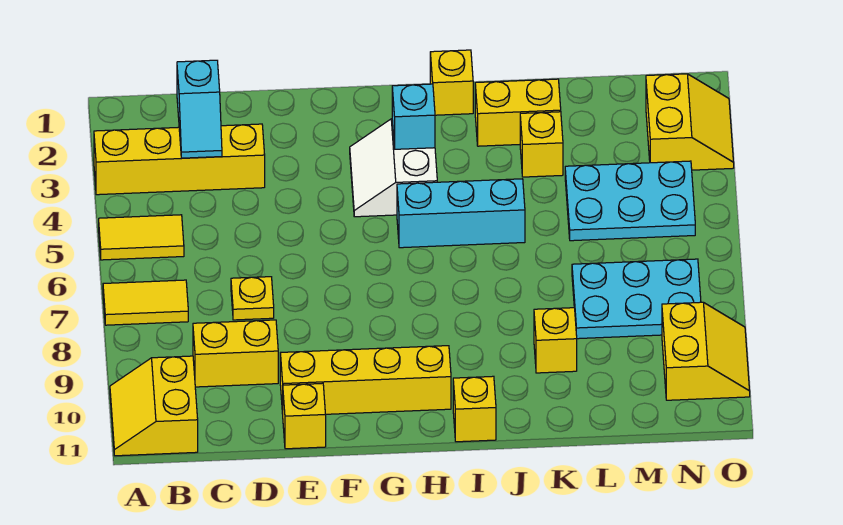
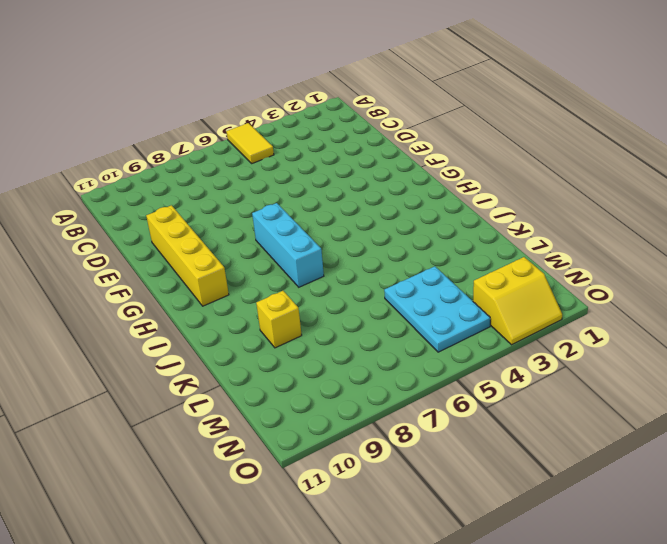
cyan brick G7:I7 level 1 -> cyan brick H5:J5 level 1
none -> yellow brick A3:D3 level 1
none -> yellow tile A7:B7 level 1
none -> yellow slope A10:B11 level 1 top B

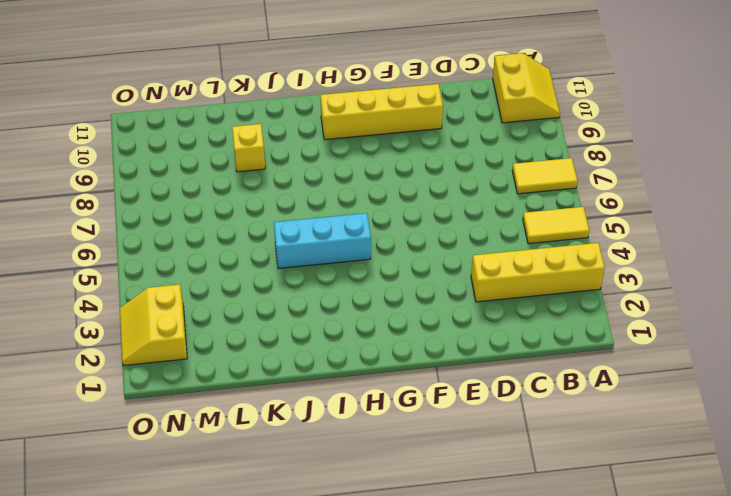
none -> yellow brick C9:D9 level 1
none -> yellow plate D7 level 1
none -> yellow brick E11 level 1

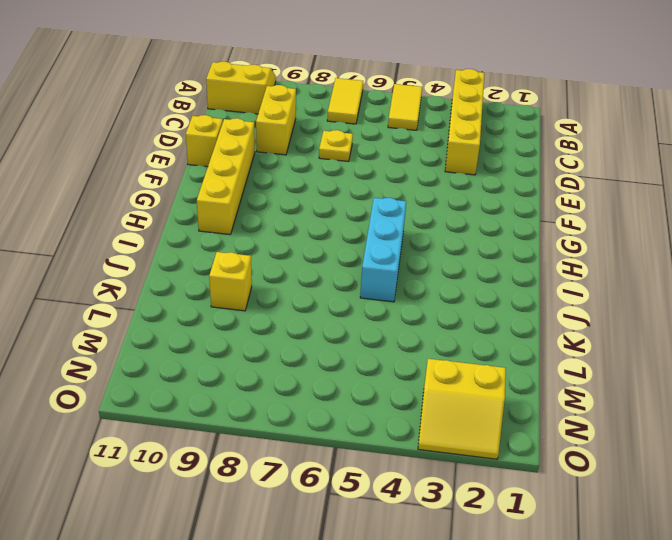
none -> white slope G3:H4 level 1 top H
none -> yellow brick I1 level 1
none -> yellow brick I11 level 1

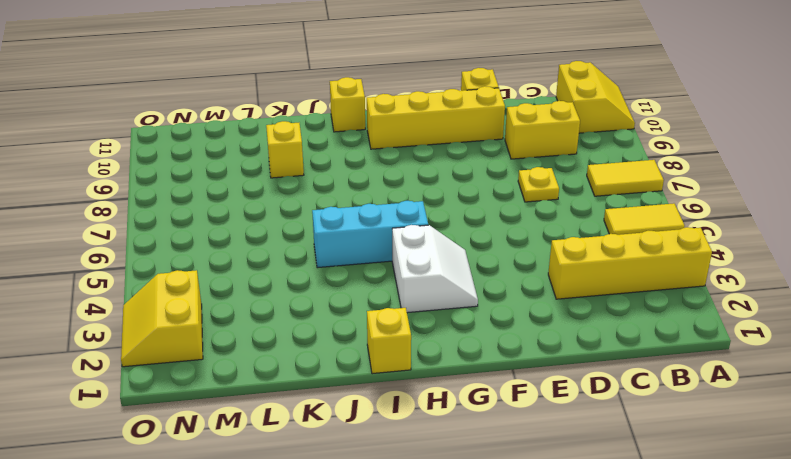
none -> yellow brick J2:K2 level 1
none -> yellow brick K3 level 1
none -> cyan plate L4:N5 level 1

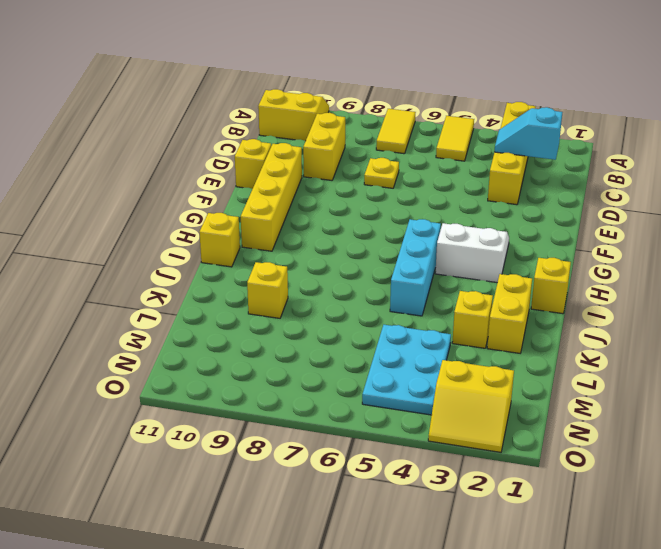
none -> cyan plate L7:N8 level 1
none -> yellow slope N9:O10 level 1 top N
none -> cyan brick H3 level 2

